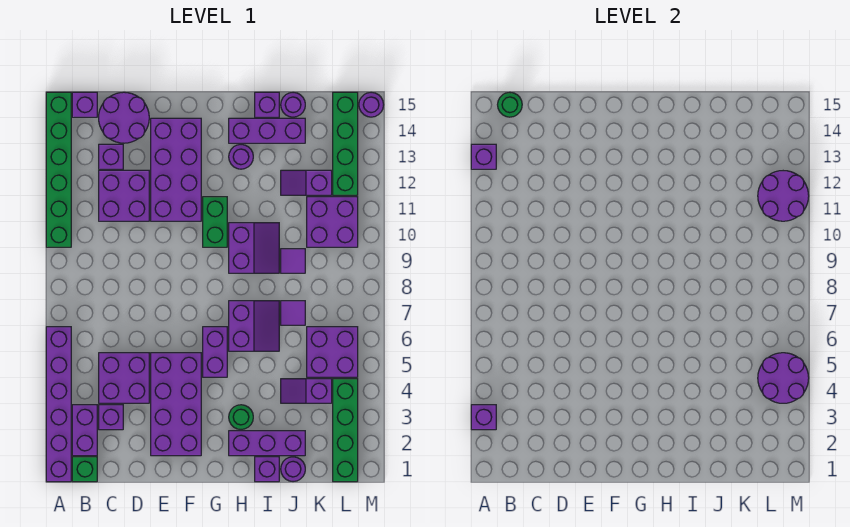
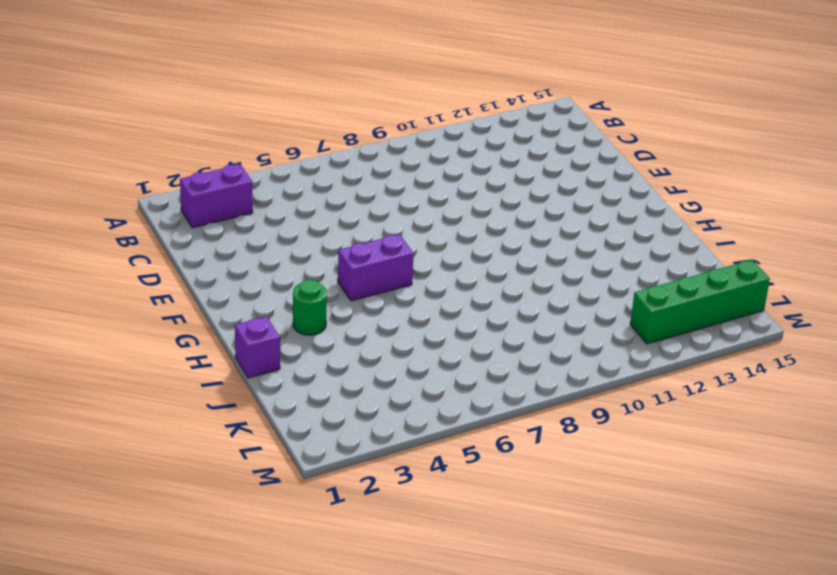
none -> purple brick A1:A6 level 1
none -> green brick A10:A15 level 1
none -> green brick B1 level 1
none -> purple brick B15 level 1

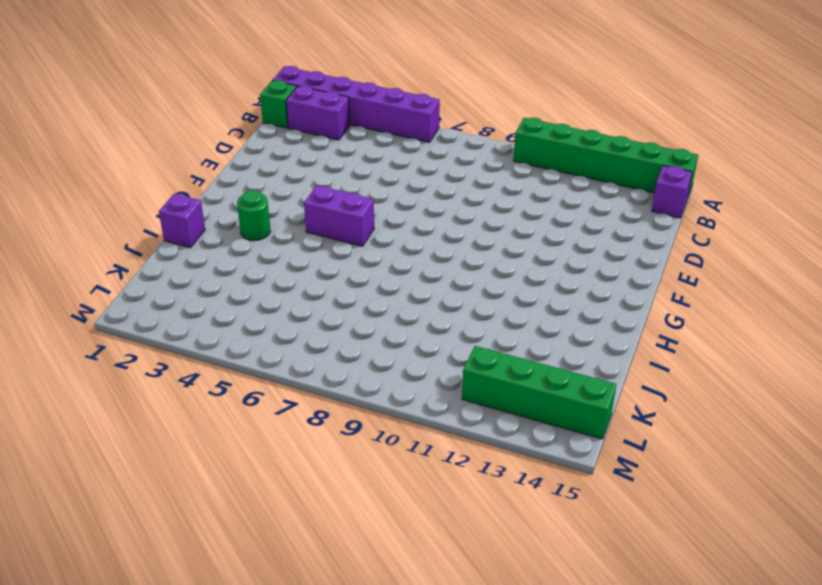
none -> purple brick C3 level 1
none -> purple brick C4:D5 level 1
none -> purple brick C11:D12 level 1
none -> purple brick C13 level 1

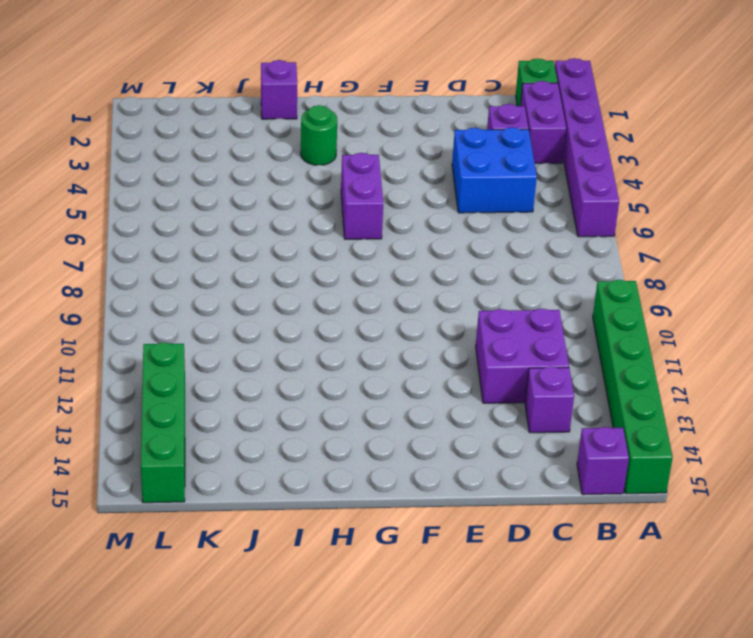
blue brick C4:D5 level 1 -> purple brick C4:D5 level 1
none -> purple round brick C14:D15 level 1
none -> purple brick E2:F5 level 1
none -> purple brick E11:F14 level 1
none -> green brick G10:G11 level 1

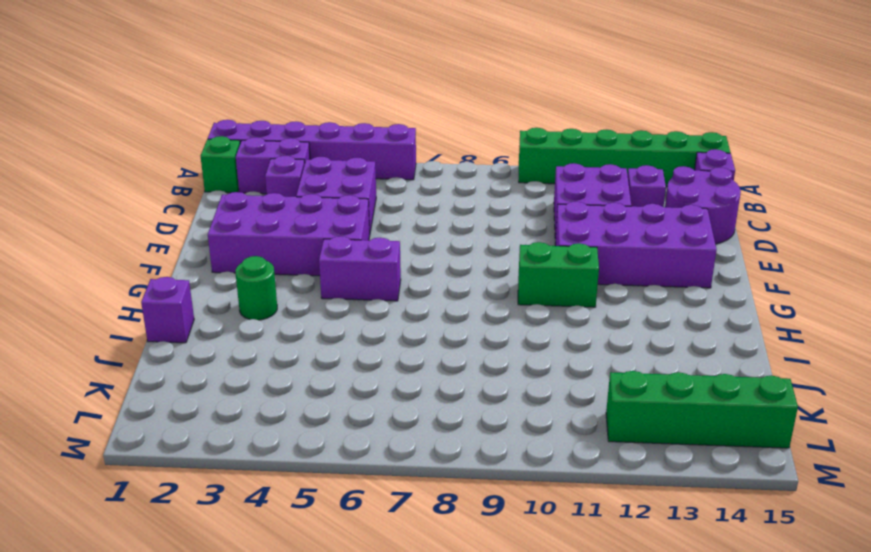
none -> purple brick H2:J2 level 1
none -> purple slope H6:I7 level 1 top H
none -> purple slope H9:I10 level 1 top H
none -> purple round brick H13 level 1

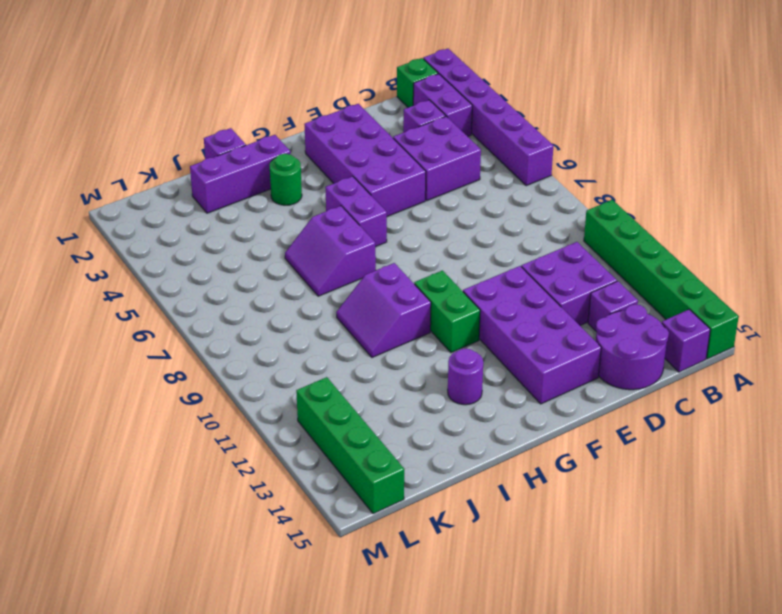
none -> purple brick H14:J14 level 1
none -> purple brick I15 level 1
none -> purple round brick J1 level 1
none -> purple slope J4:K4 level 1 top K

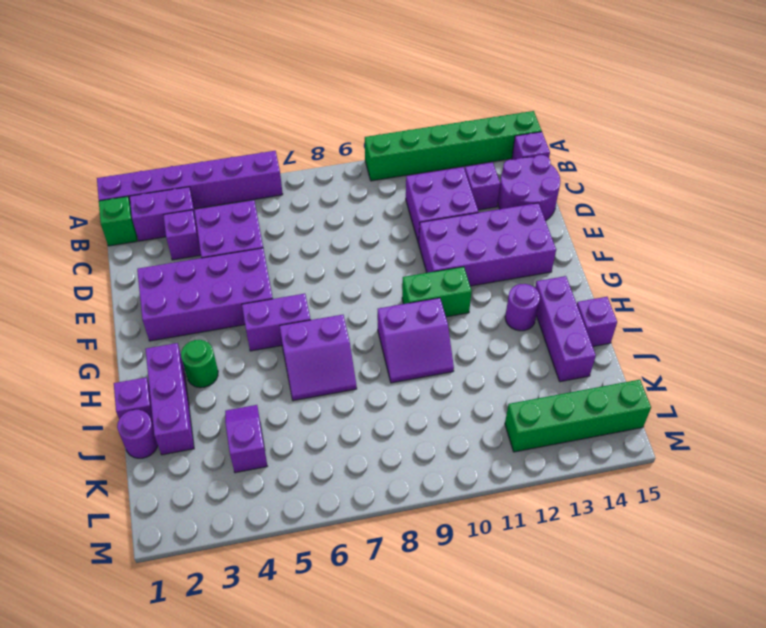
none -> purple tile J7 level 1
none -> purple tile J9 level 1
none -> purple slope J12:K12 level 1 top K
none -> purple round brick J15 level 1

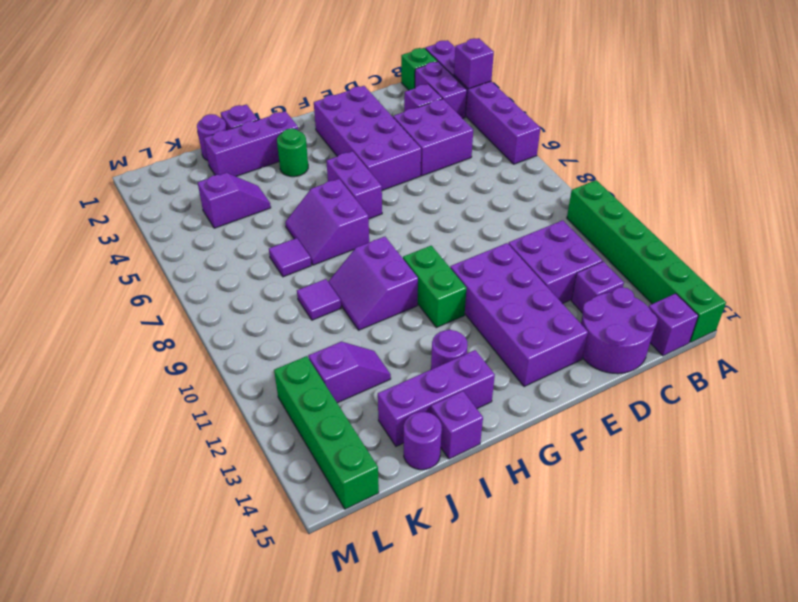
none -> purple brick K5:L6 level 1
none -> purple brick K10:L11 level 1
none -> green brick L1:L4 level 1
none -> purple round brick M15 level 1

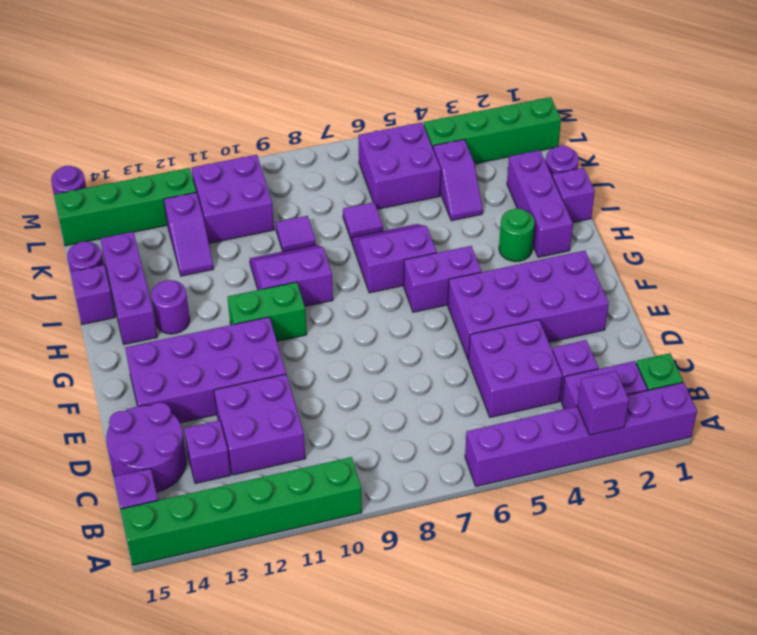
none -> purple brick A13 level 2
none -> green round brick B15 level 2
none -> purple round brick L4:M5 level 2
none -> purple round brick L11:M12 level 2

